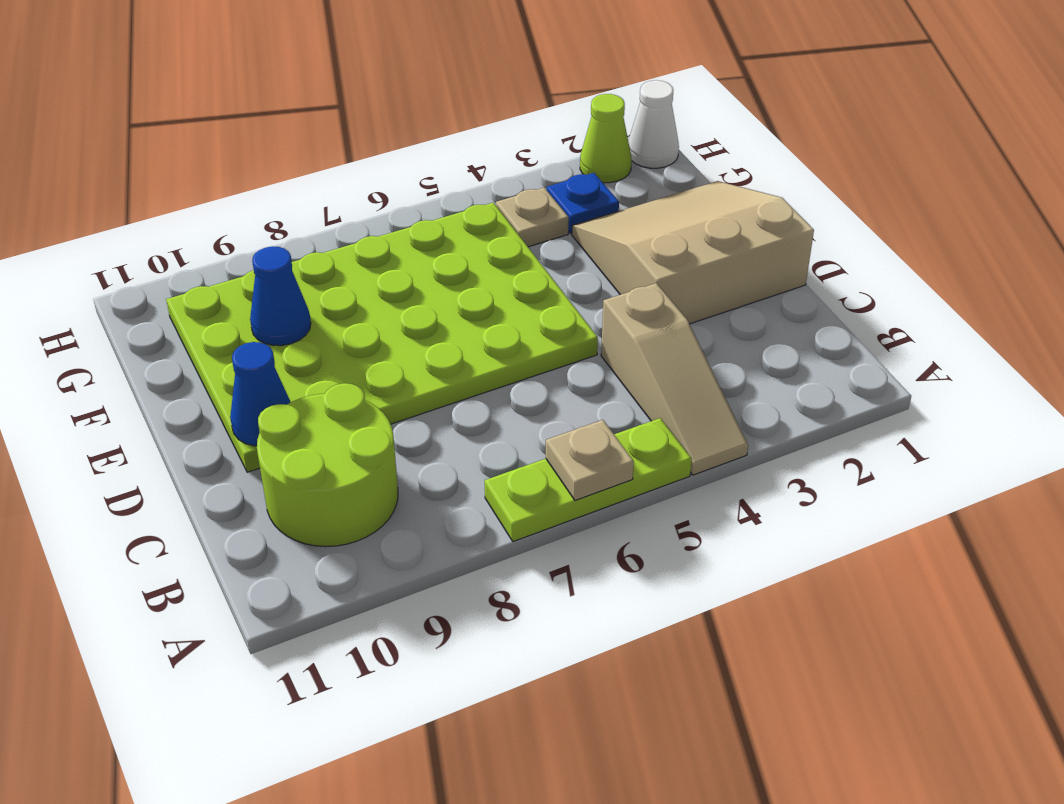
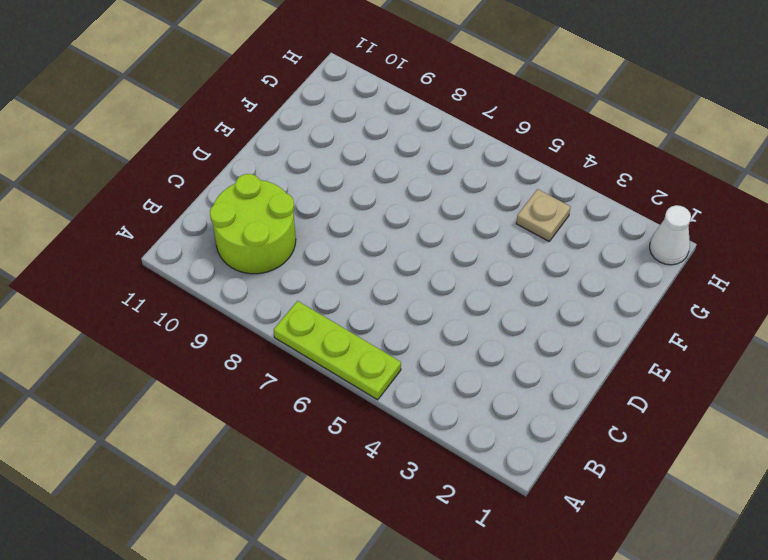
none -> tan slope A4:C4 level 1 top C
none -> tan slope D1:F3 level 1 top D
none -> lime plate D5:G10 level 1

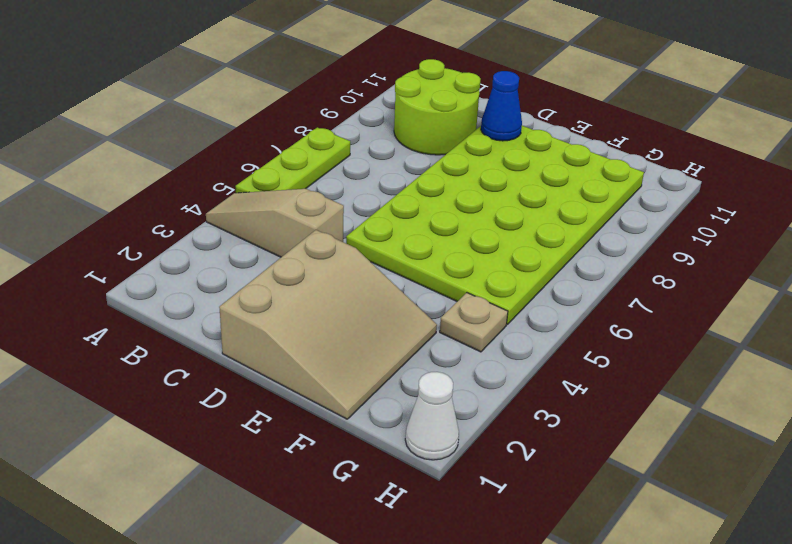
none -> blue plate G3 level 1
none -> lime cone H2 level 1
none -> tan plate A6 level 2

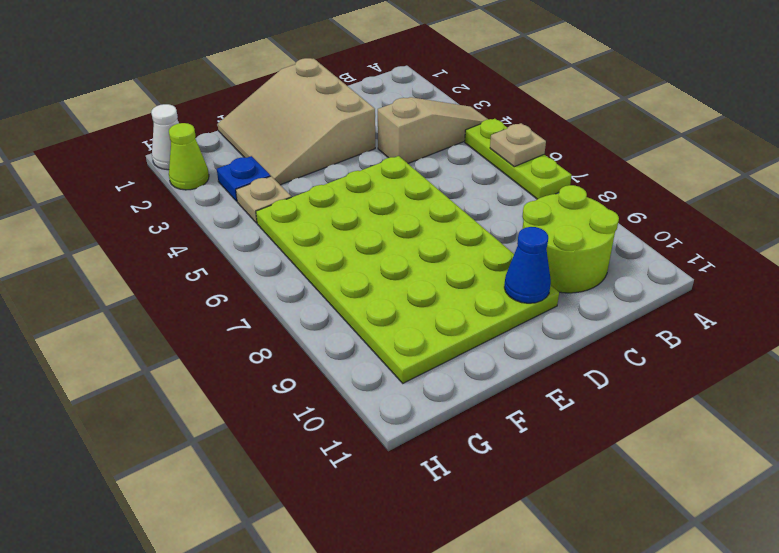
none -> blue cone F9 level 2

